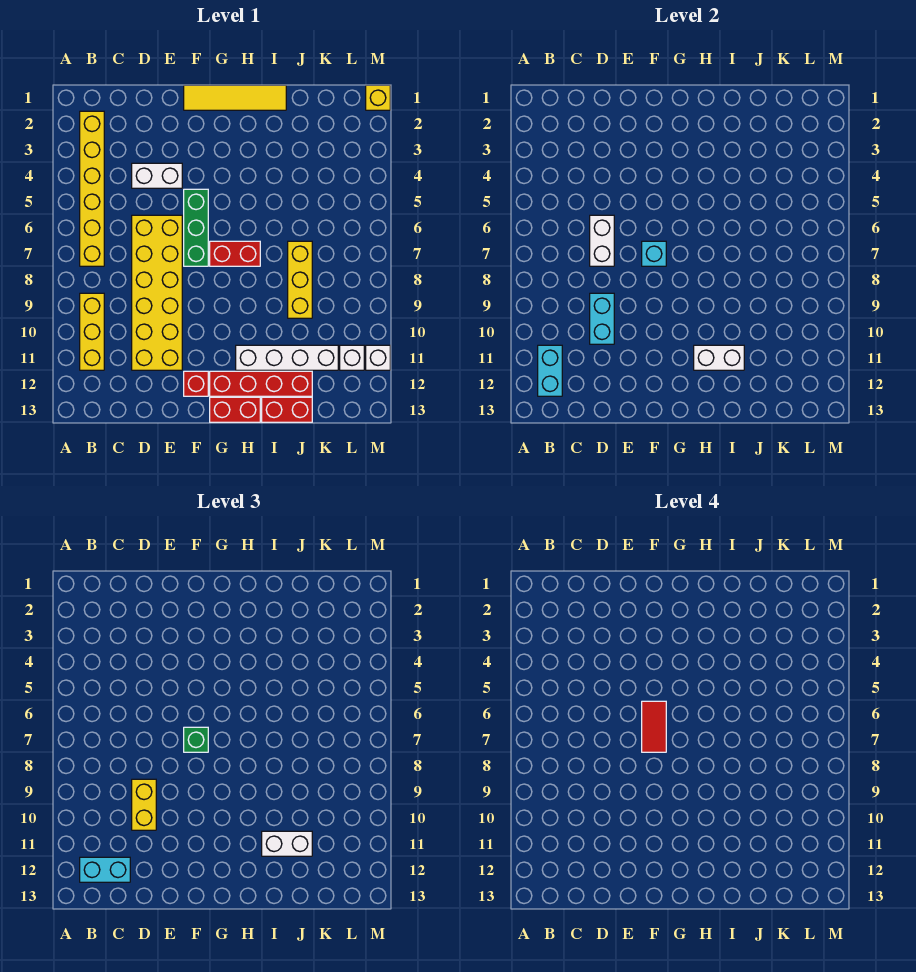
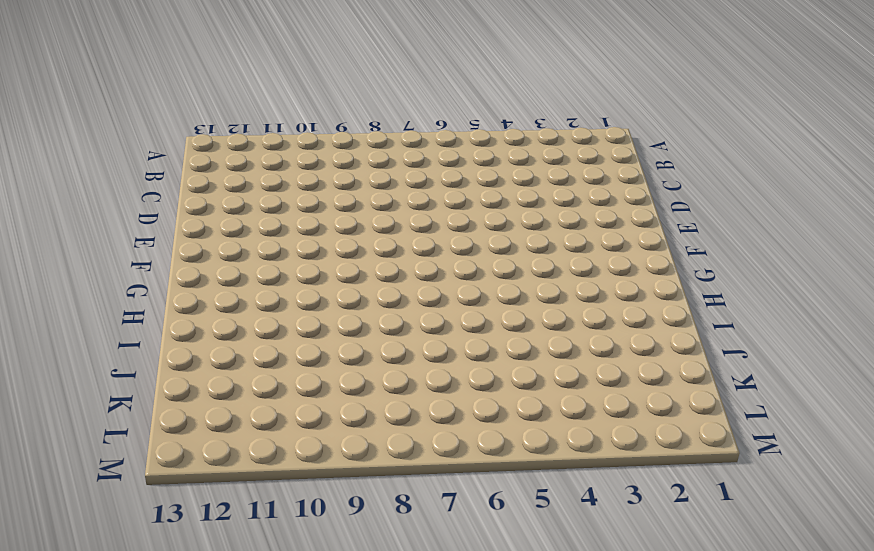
none -> yellow brick B2:B7 level 1
none -> yellow brick B9:B11 level 1
none -> white brick D4:E4 level 1

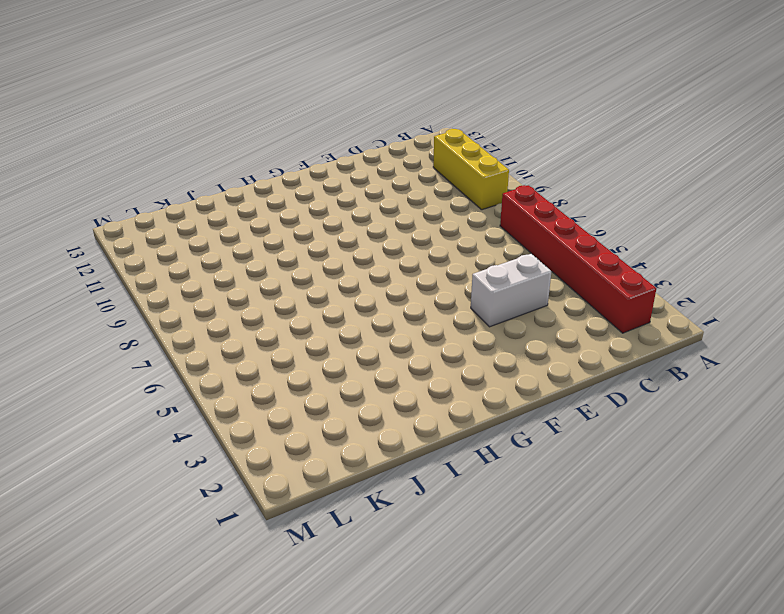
red brick B2:B7 level 1 -> yellow brick B2:B7 level 1
none -> yellow brick D6:E11 level 1
none -> yellow tile F1:I1 level 1
none -> green brick F5:F7 level 1

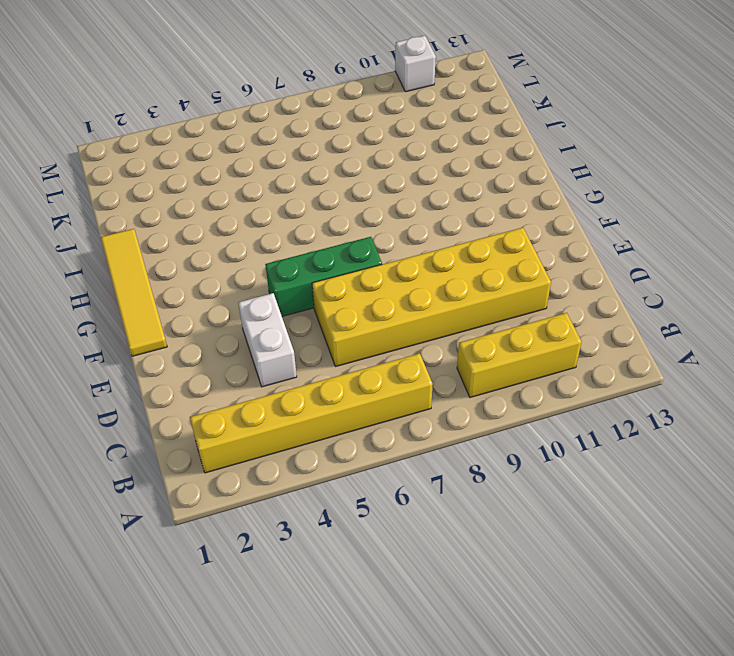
none -> red brick F12 level 1
none -> red brick G7:H7 level 1
none -> red brick G12:J12 level 1

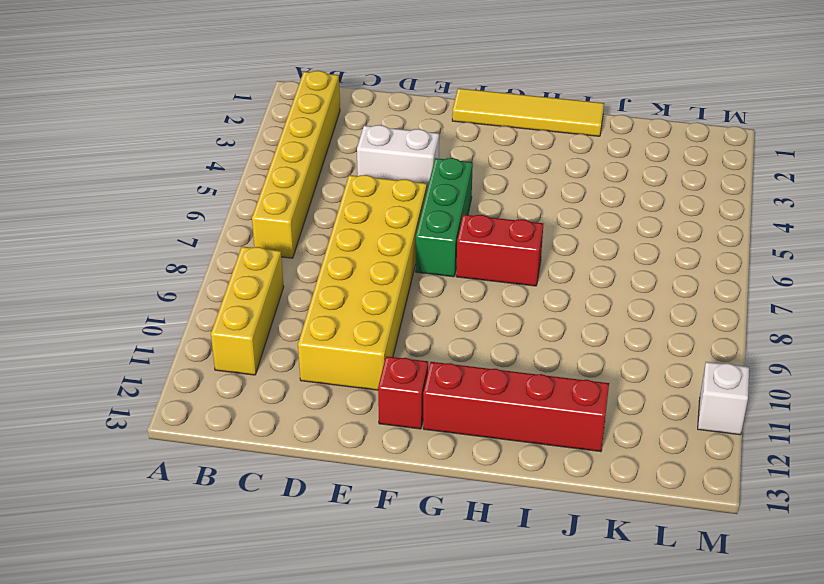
none -> red brick G13:H13 level 1
none -> white brick H11:K11 level 1
none -> red brick I13:J13 level 1

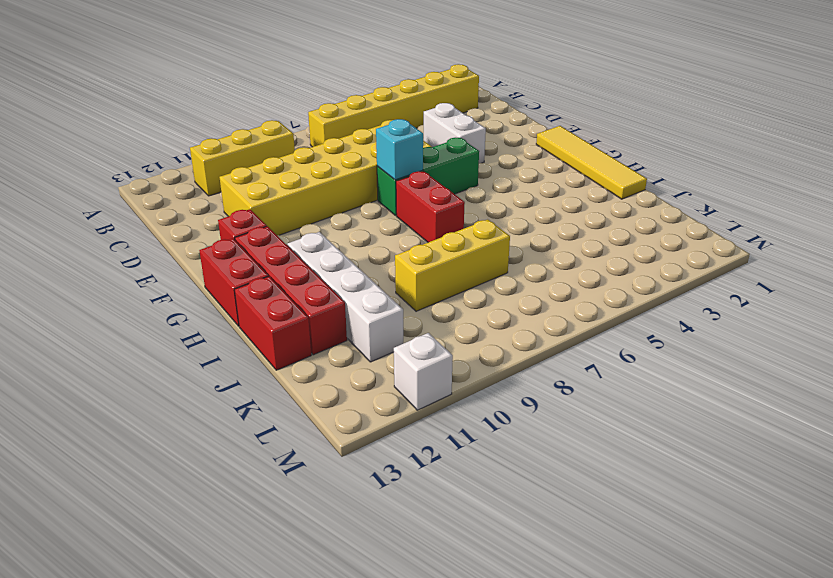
none -> white brick L11 level 1
none -> yellow brick M1 level 1
none -> cyan brick B11:B12 level 2

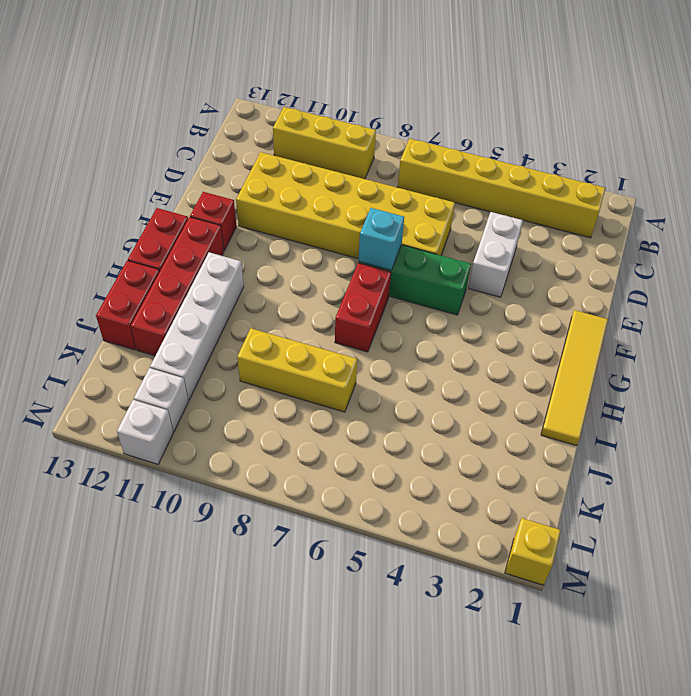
none -> cyan brick B11:B12 level 2
none -> white brick D6:D7 level 2
none -> cyan brick D9:D10 level 2

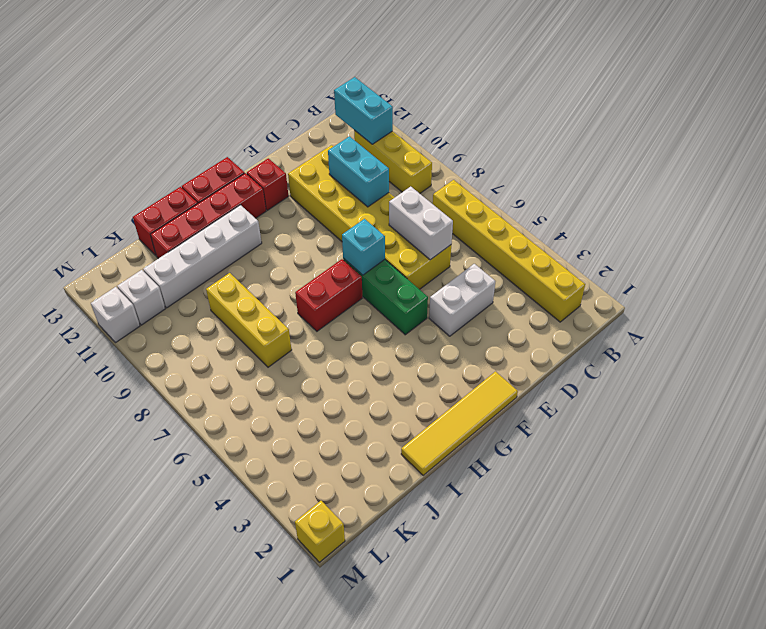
none -> white brick H11:I11 level 2
none -> cyan brick B12:C12 level 3
none -> yellow brick D9:D10 level 3

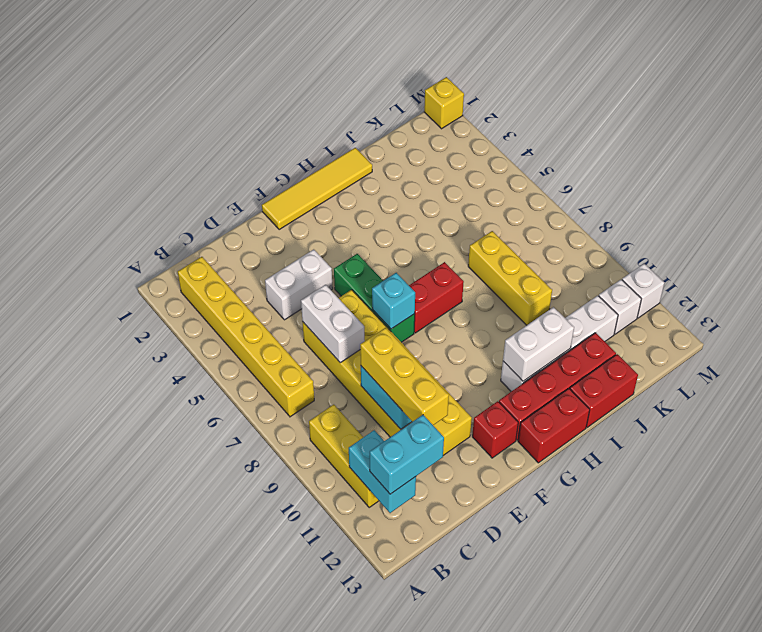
yellow brick D9:D11 level 3 -> yellow brick D9:D10 level 3
none -> green brick F7 level 3
none -> white brick I11:J11 level 3
none -> red tile F6:F7 level 4

